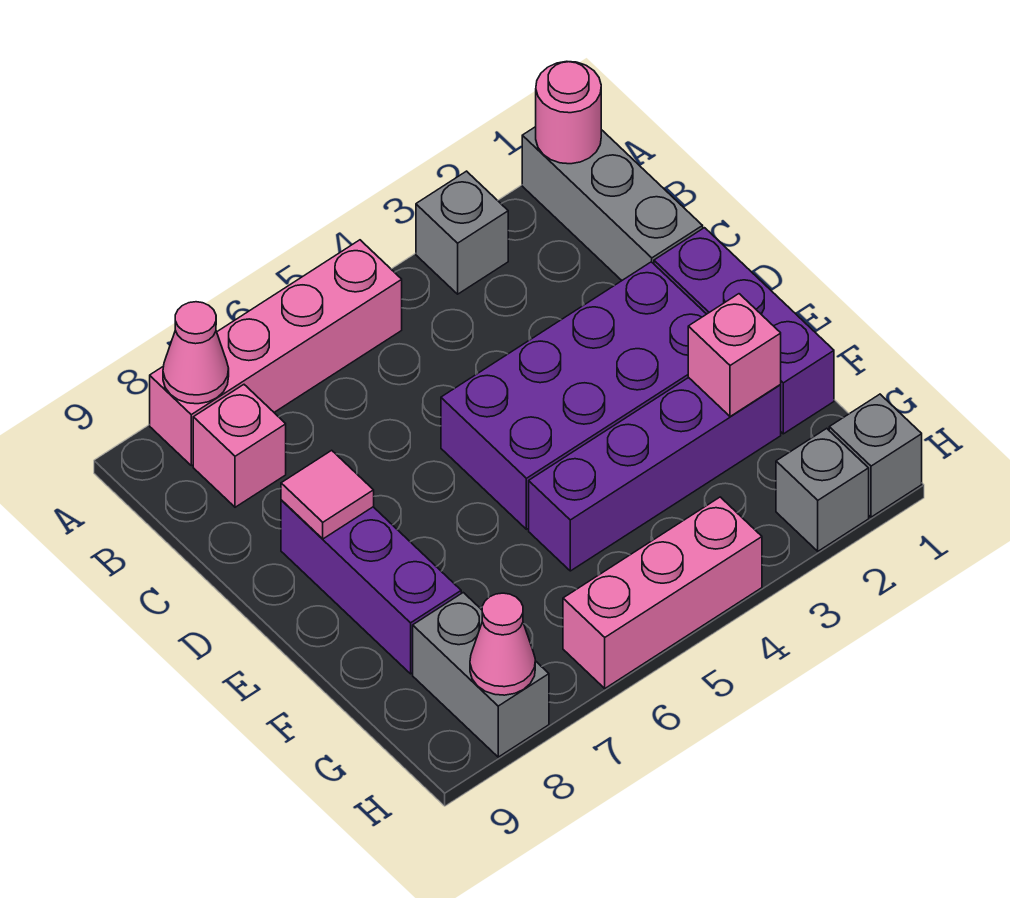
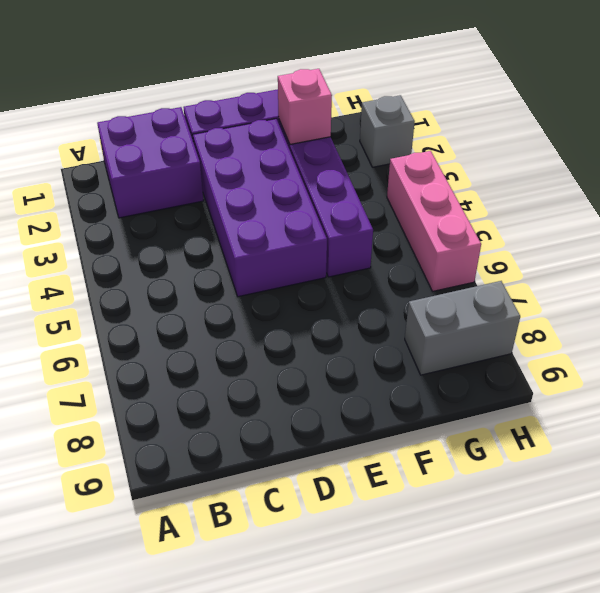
purple brick B1:C2 level 1 -> grey brick A1:C1 level 1
none -> grey brick A3 level 1
none -> pink brick A5:A8 level 1
none -> pink brick B8 level 1

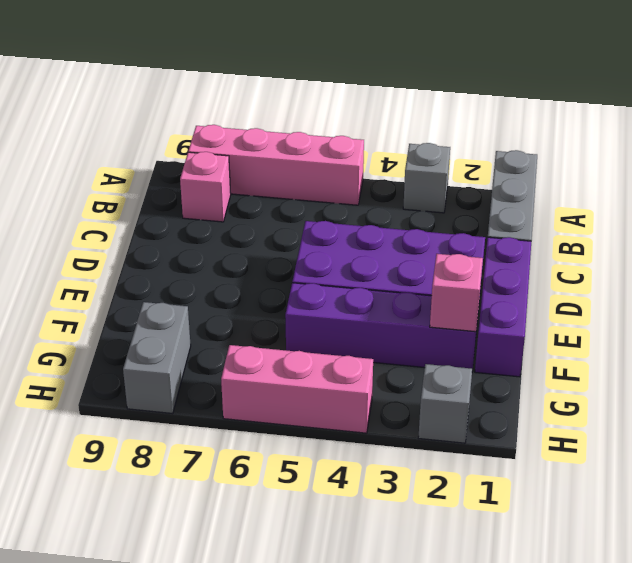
none -> purple brick D8:F8 level 1
none -> grey brick H1 level 1
none -> pink round brick A1 level 2

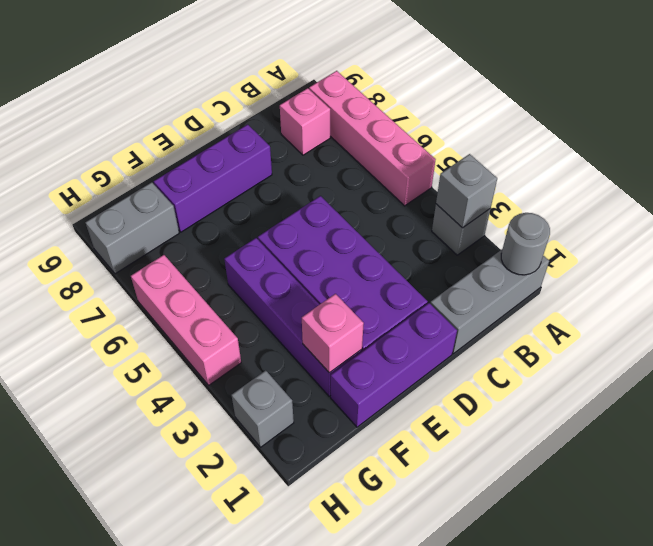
grey round brick A1 level 2 -> pink round brick A1 level 2
grey brick A3 level 2 -> grey brick H1 level 1
none -> pink cone A8 level 2
none -> pink tile D8 level 2
none -> pink cone H8 level 2

